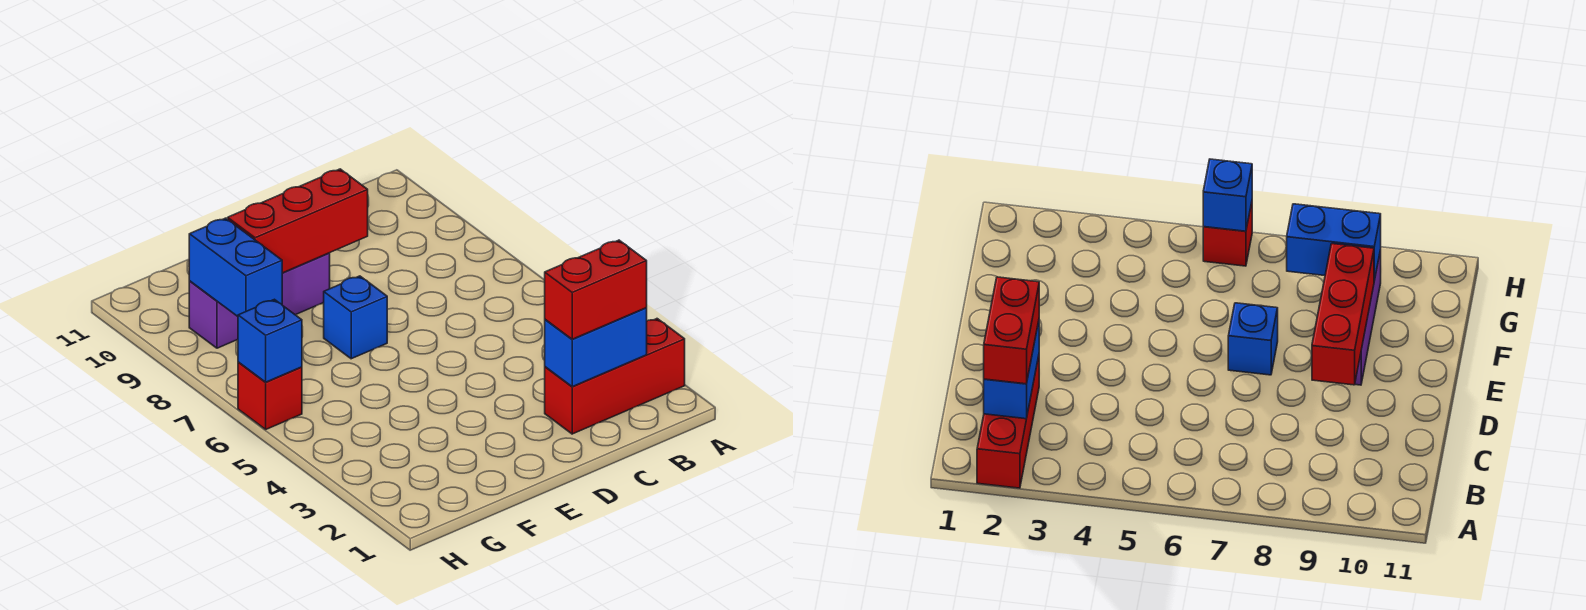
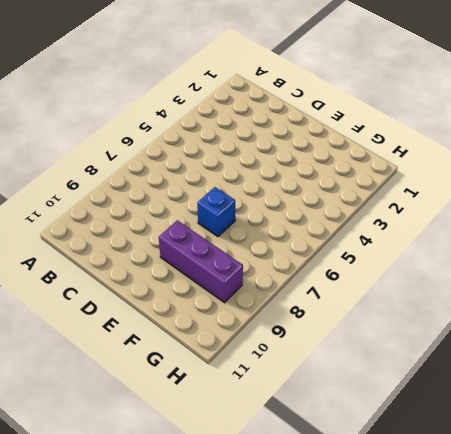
none -> red brick A2:C2 level 1
none -> red brick H6 level 1

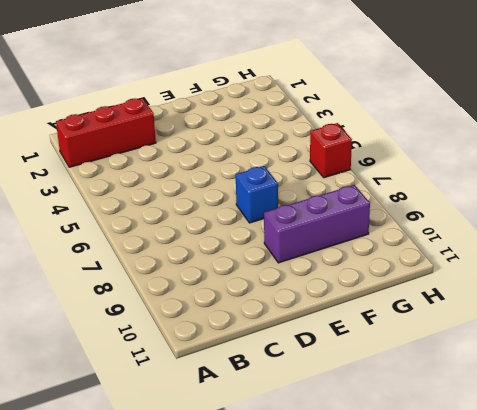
none -> blue brick B2:C2 level 2
none -> red brick D9:F9 level 2

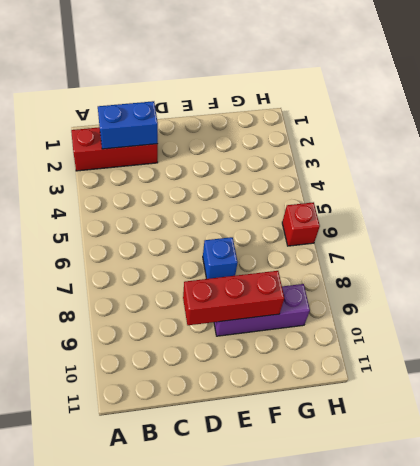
none -> blue brick G8:G9 level 2
none -> blue brick H6 level 2

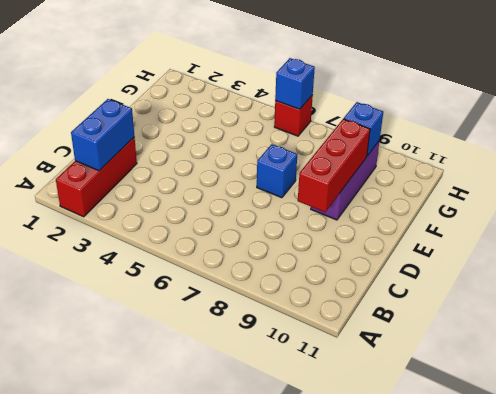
blue brick G9 level 2 -> blue brick G8:G9 level 2
none -> red brick B2:C2 level 3

